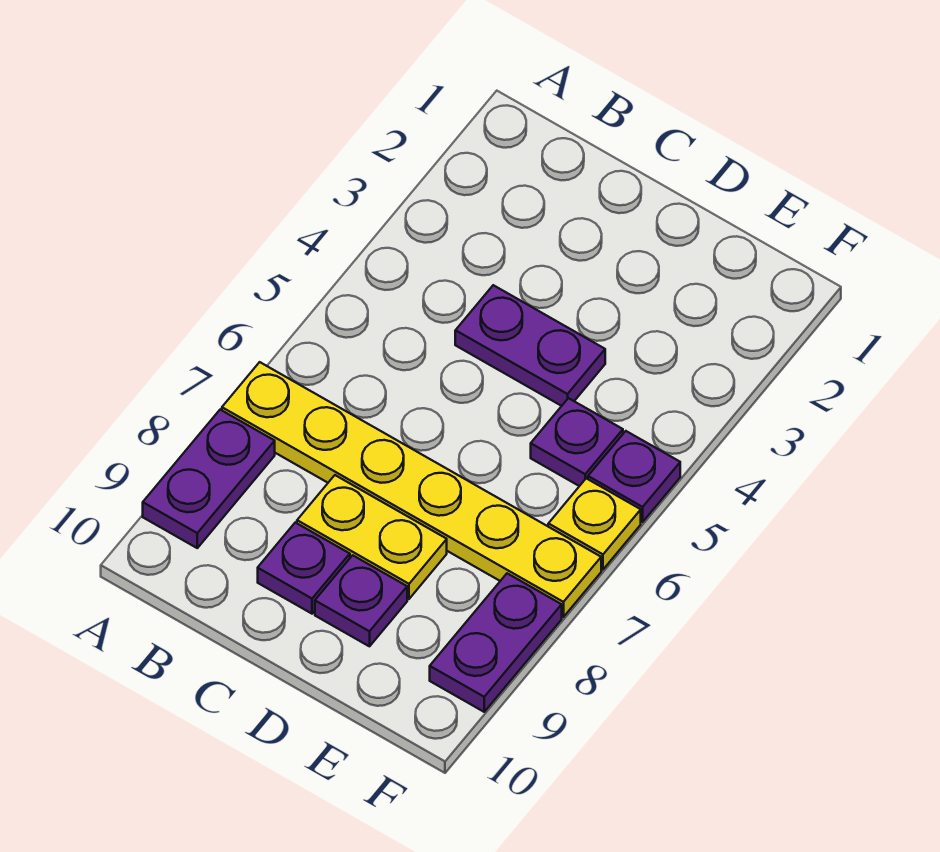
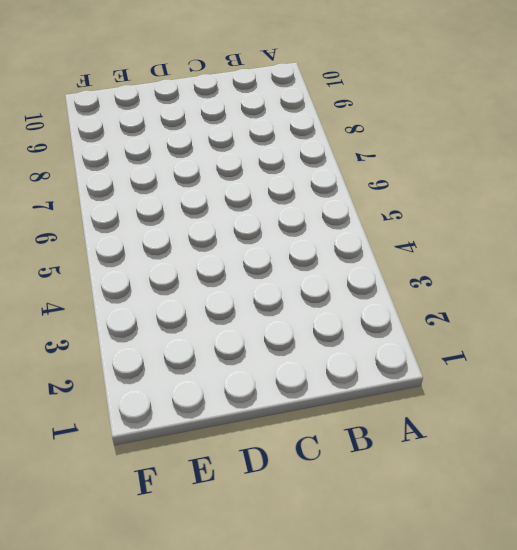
none -> yellow plate A7:F7 level 1
none -> purple plate A8:A9 level 1

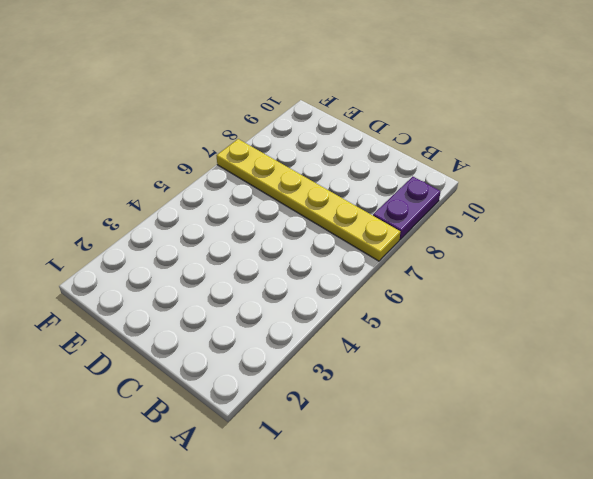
none -> purple plate C4:D4 level 1
none -> yellow plate C8:D8 level 1

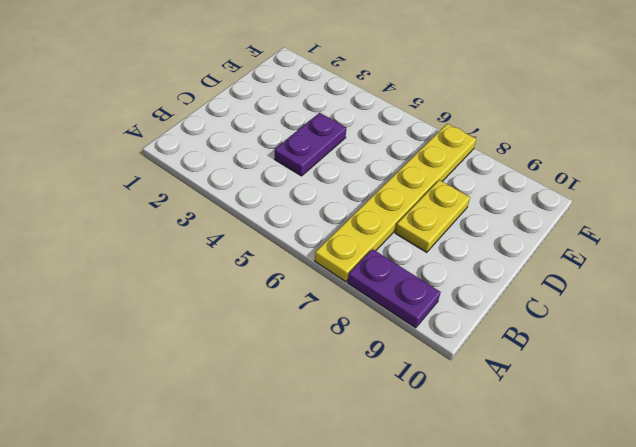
none -> purple plate C9 level 1
none -> purple plate D9 level 1

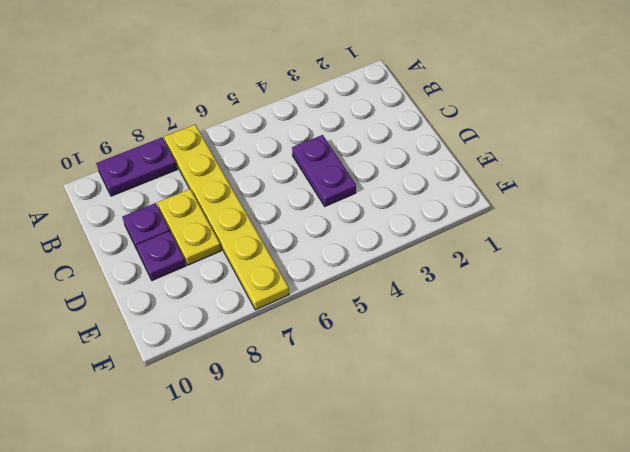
none -> purple plate E5 level 1
none -> purple plate F5 level 1

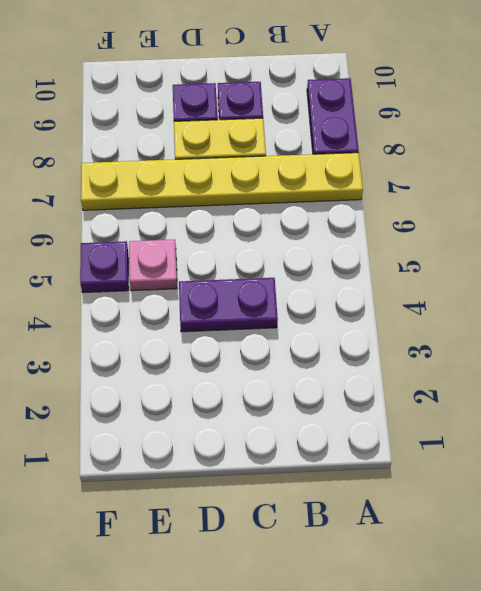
pink plate E5 level 1 -> purple plate E5 level 1
none -> yellow plate F6 level 1
none -> purple plate F8:F9 level 1

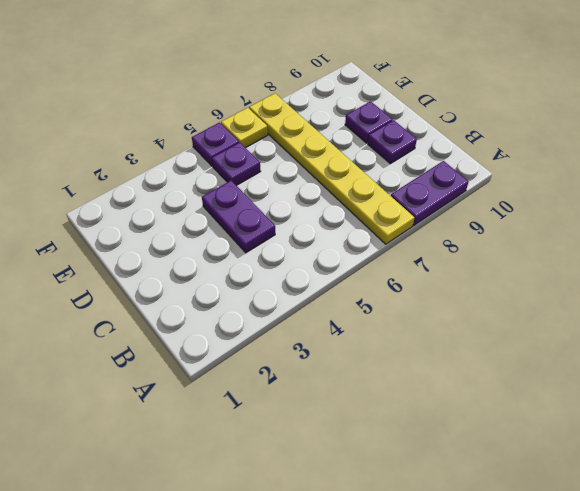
none -> yellow plate C8:D8 level 1
none -> purple plate F8:F9 level 1

